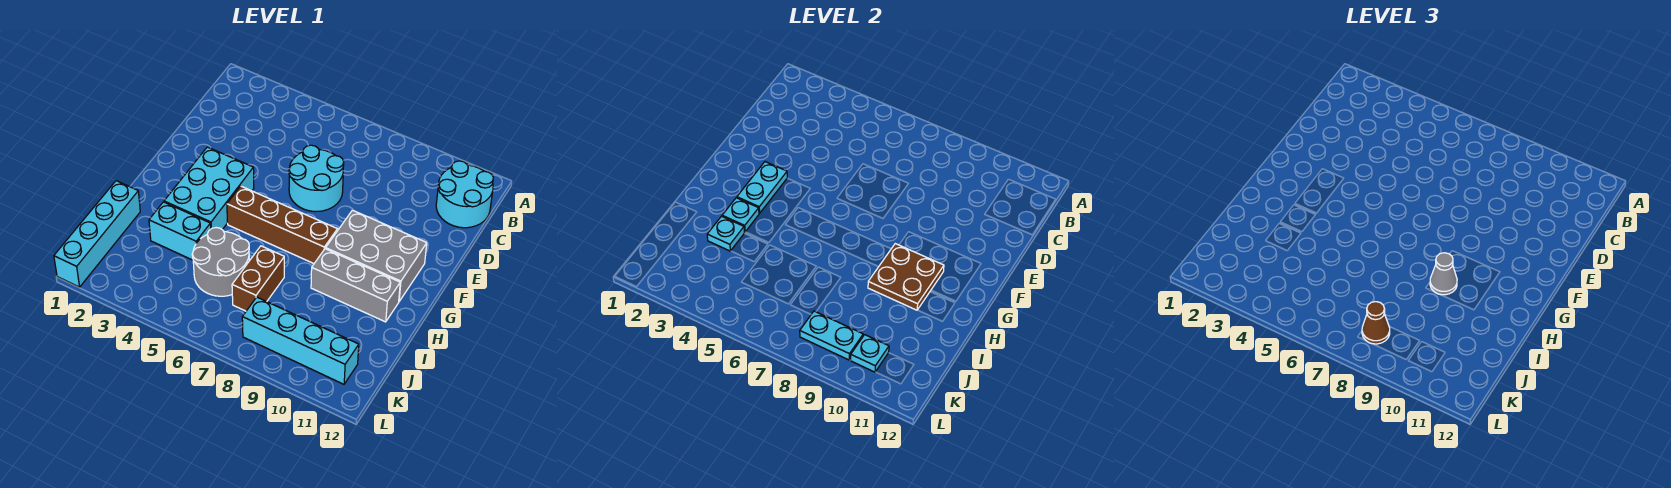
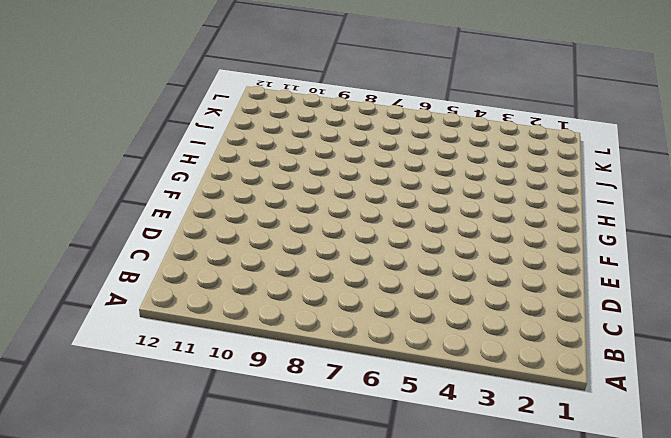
none -> cyan round brick B11:C12 level 1
none -> cyan round brick D6:E7 level 1
none -> cyan brick F3:H4 level 1

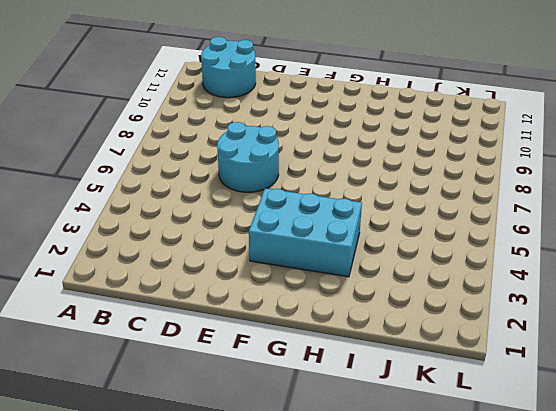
none -> grey brick F9:G11 level 1
none -> brown brick G5:G8 level 1
none -> grey brick H9:H11 level 1

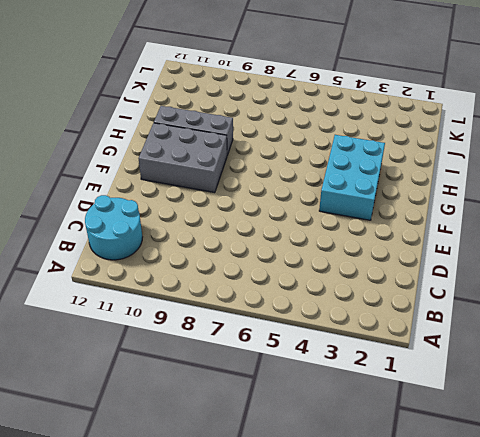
none -> cyan round brick D6:E7 level 1
none -> brown brick G5:G8 level 1
none -> cyan brick I1:L1 level 1

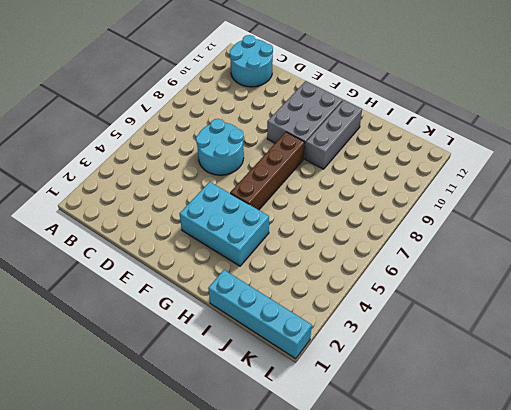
none -> cyan brick I3:I4 level 1
none -> grey round brick I5:J6 level 1
none -> brown brick I7:J7 level 1

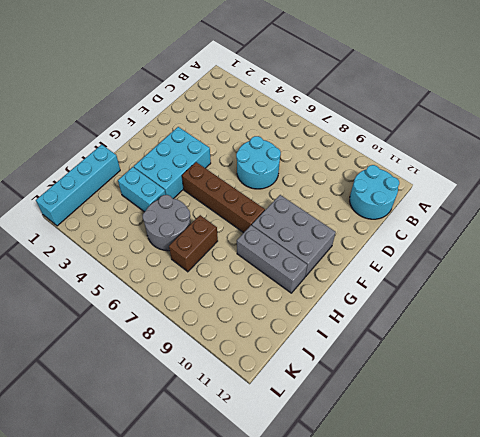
none -> cyan brick K8:K11 level 1
none -> cyan plate F3:G3 level 2
none -> brown plate G9:H10 level 2

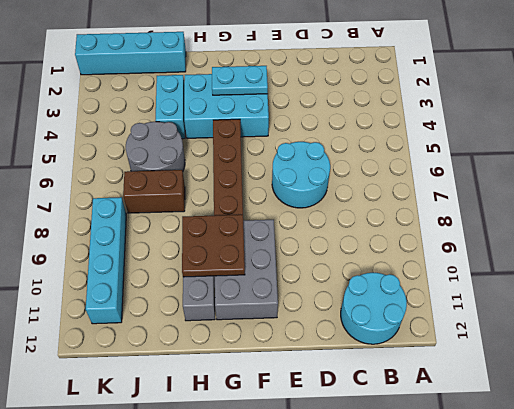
none -> cyan plate H3 level 2
none -> cyan plate I3 level 2
none -> cyan plate K8:K9 level 2

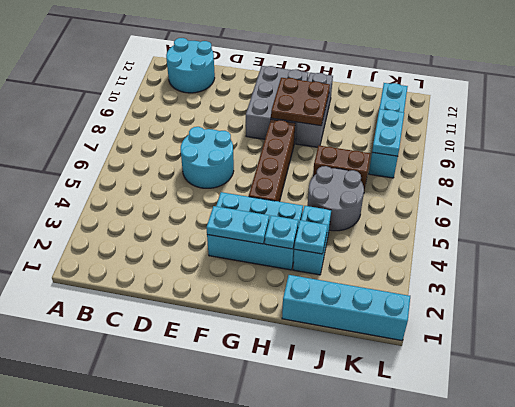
none -> cyan plate K10 level 2
none -> grey cone H9 level 3
none -> brown cone K8 level 3

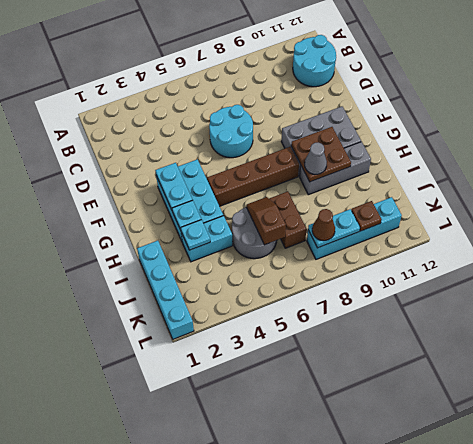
brown slope I6:J6 level 2 top J -> none
brown plate K10 level 2 -> cyan plate K10 level 2

